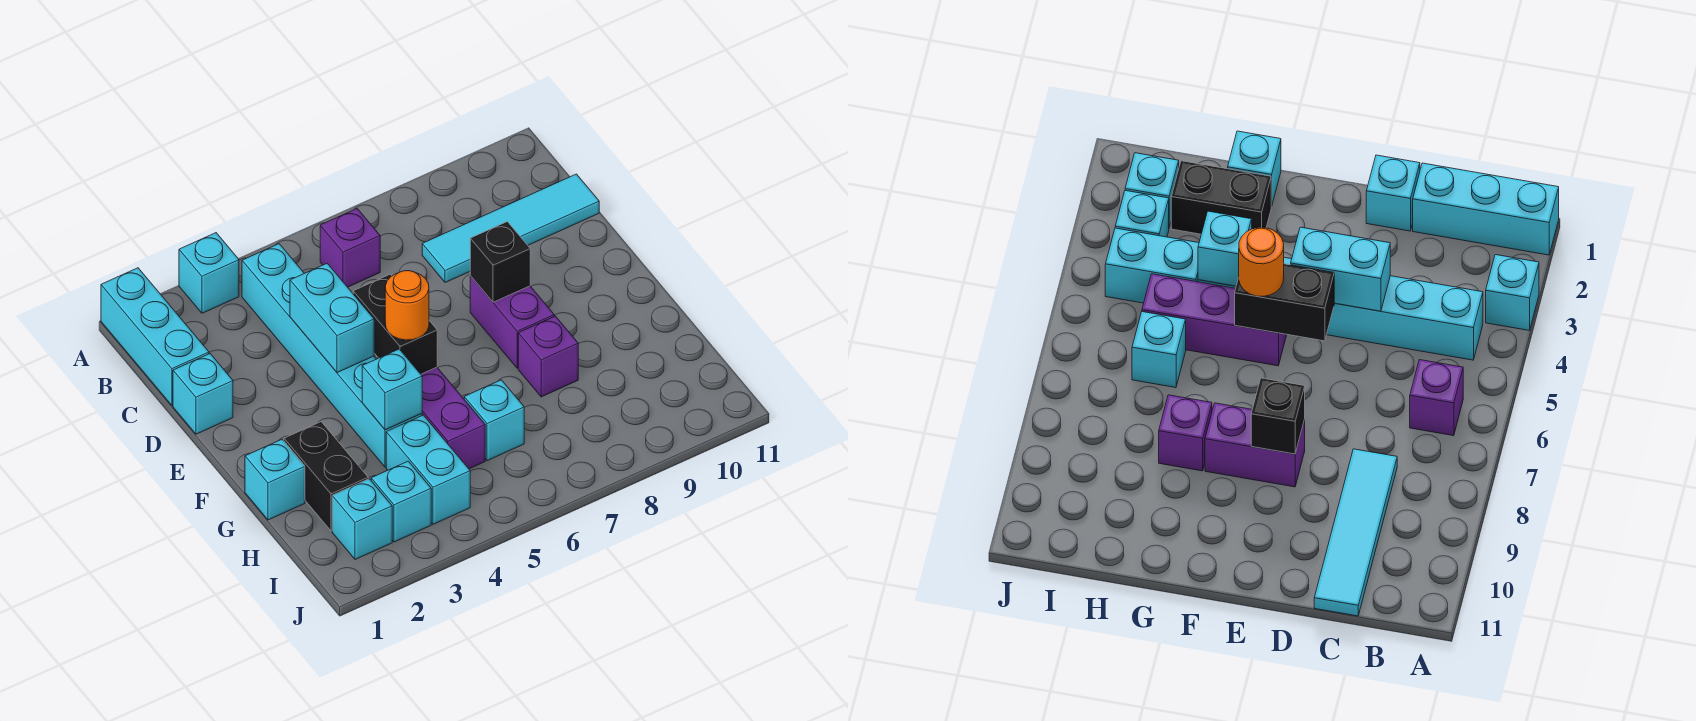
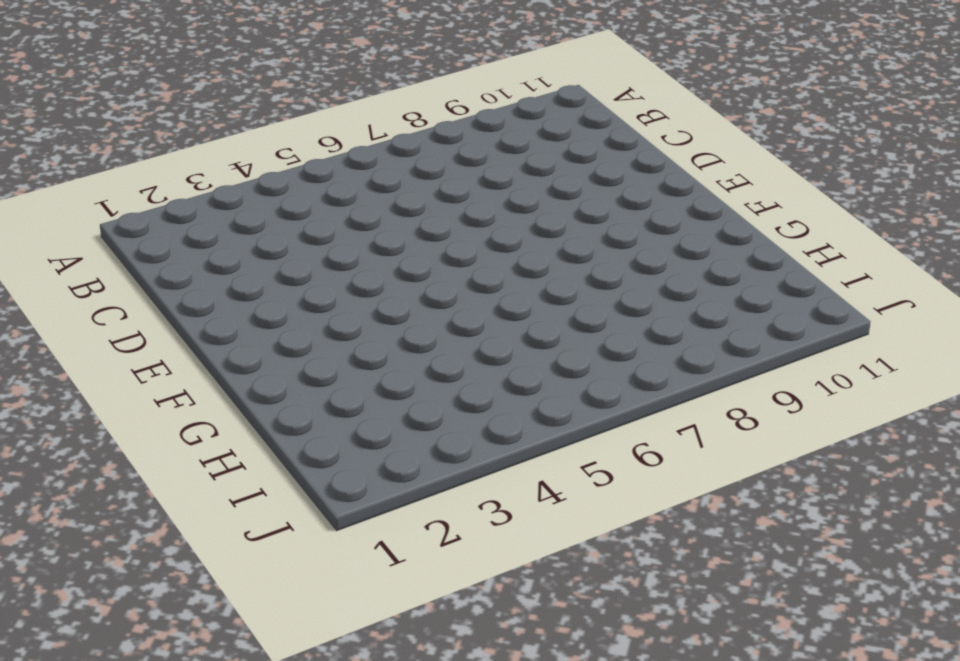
none -> cyan brick A1:C1 level 1
none -> cyan brick A3 level 1
none -> cyan brick B4:G4 level 1

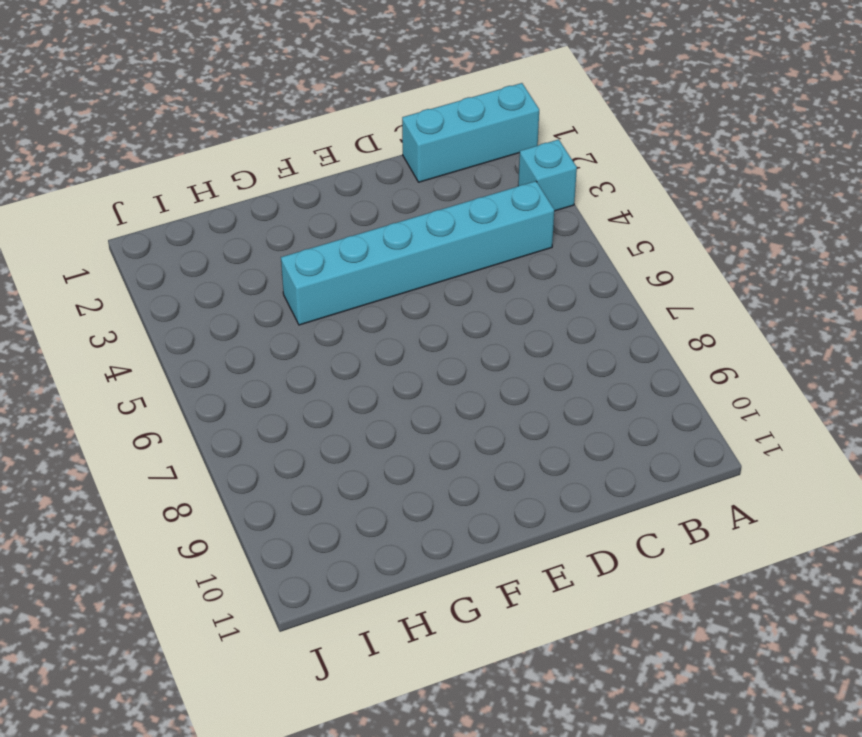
none -> purple brick B6 level 1
none -> cyan tile C8:C11 level 1
none -> cyan brick D1 level 1

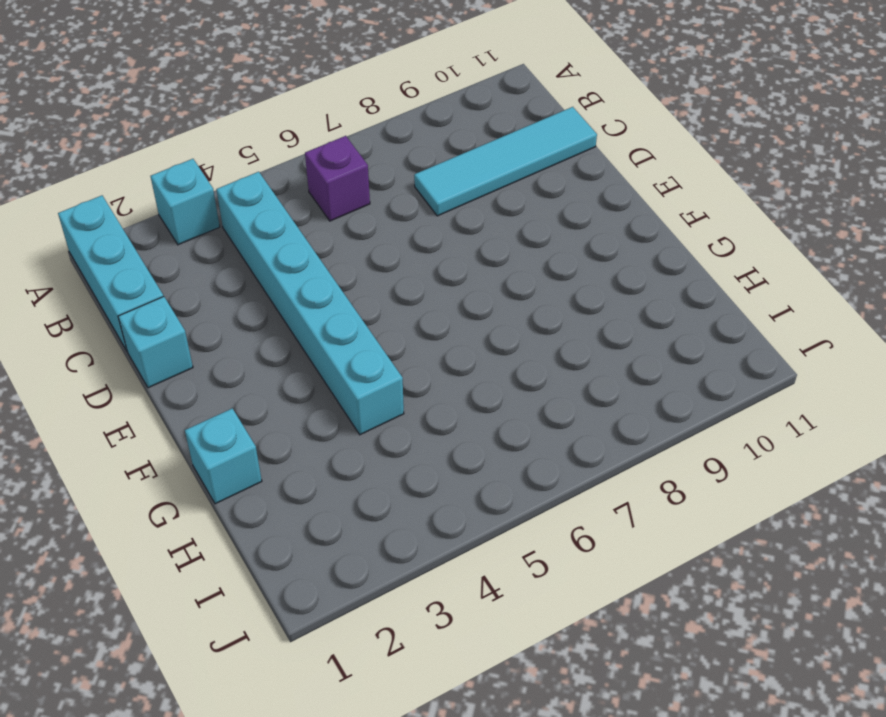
none -> purple brick E8:F8 level 1
none -> purple brick F5:H5 level 1
none -> black brick G2:H2 level 1

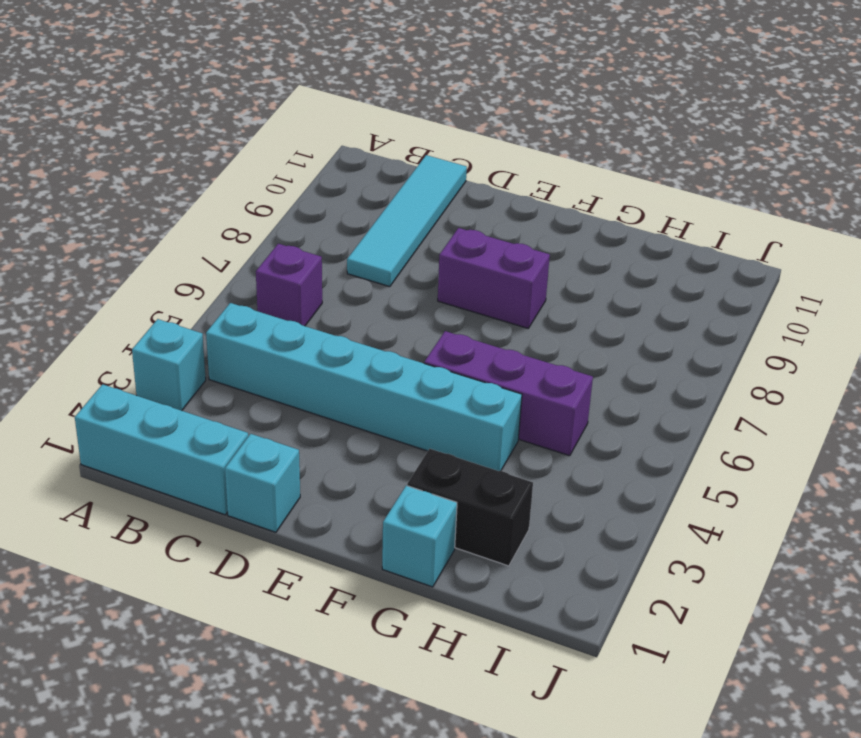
none -> purple brick G8 level 1
none -> cyan brick H4:I4 level 1
none -> cyan brick H6 level 1

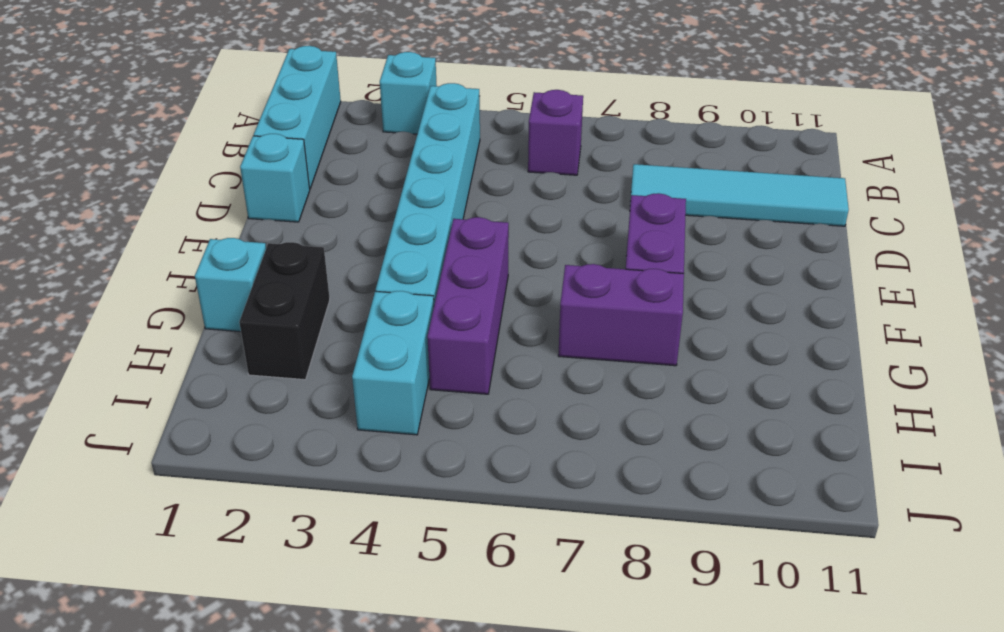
purple brick G7:G8 level 1 -> purple brick G8 level 1
none -> cyan brick H6 level 1
none -> cyan brick I2 level 1
none -> cyan brick I3 level 1

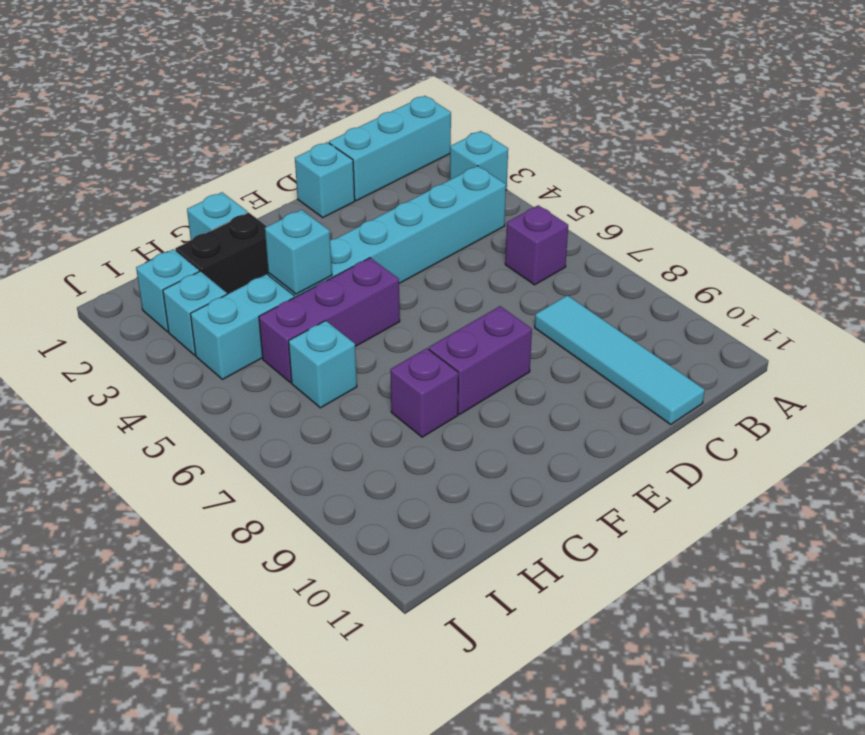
none -> cyan brick D4:E4 level 2
none -> black brick E5:F5 level 2
none -> black brick E8 level 2

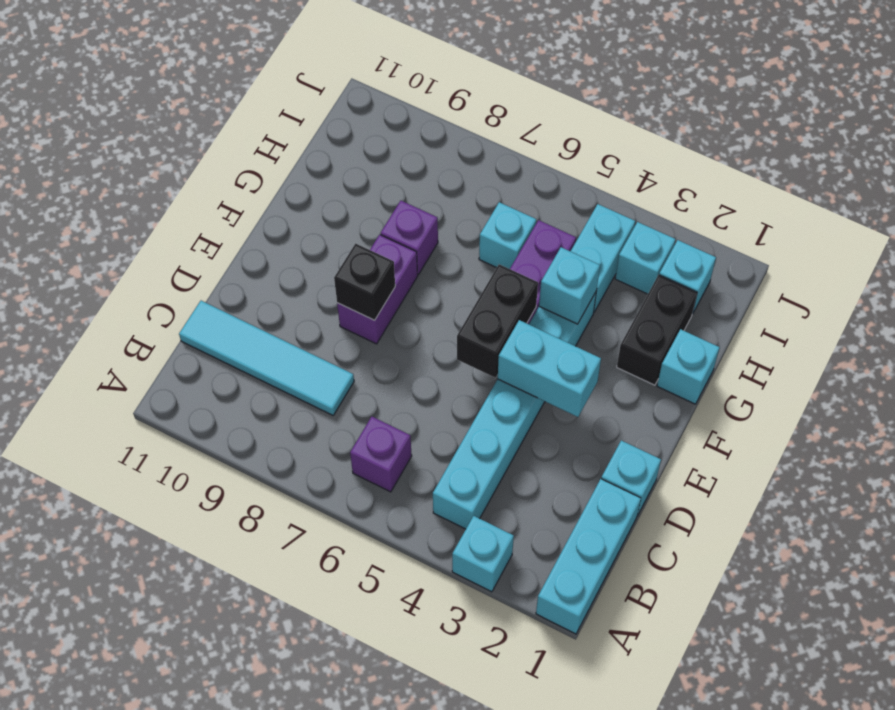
cyan brick E3:E4 level 2 -> cyan brick D4:E4 level 2
none -> orange round brick F5 level 3

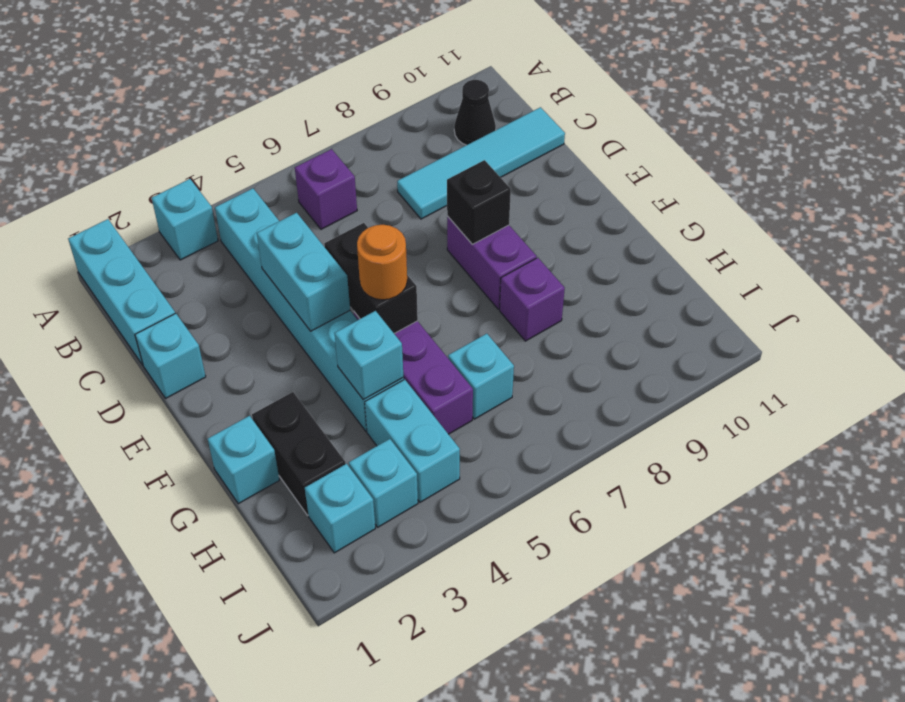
black cone B10 level 1 -> none

